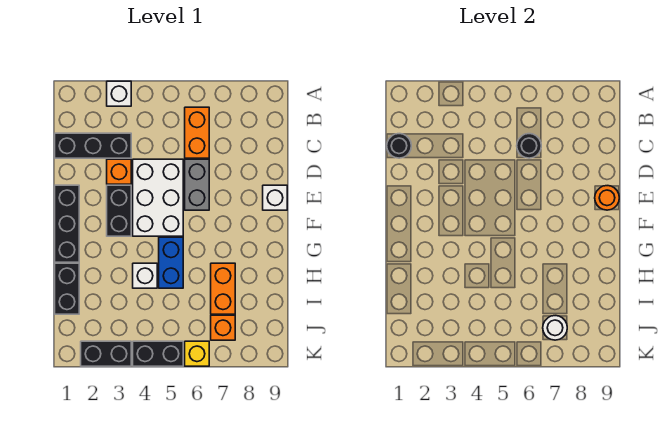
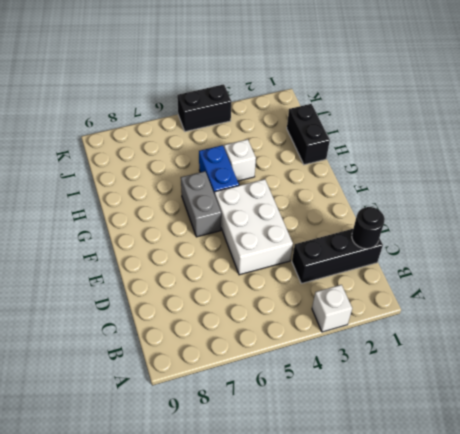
grey brick F6:G6 level 1 -> grey brick D6:E6 level 1
none -> orange brick B6:C6 level 1
none -> orange brick D3 level 1
none -> black brick E1:G1 level 1

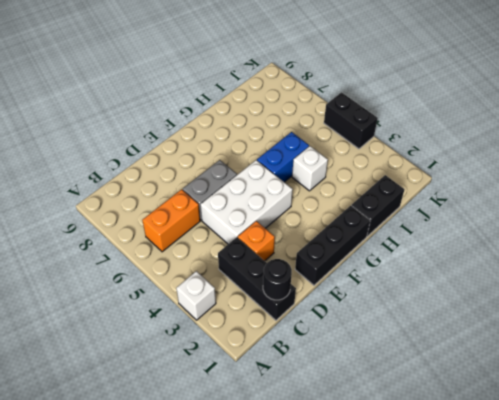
none -> black brick E3:F3 level 1
none -> white brick E9 level 1
none -> orange brick H7:I7 level 1

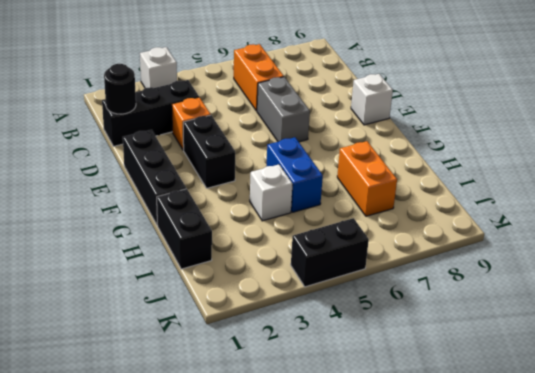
none -> white brick D4:F5 level 1
none -> orange brick J7 level 1
none -> black brick K2:K3 level 1

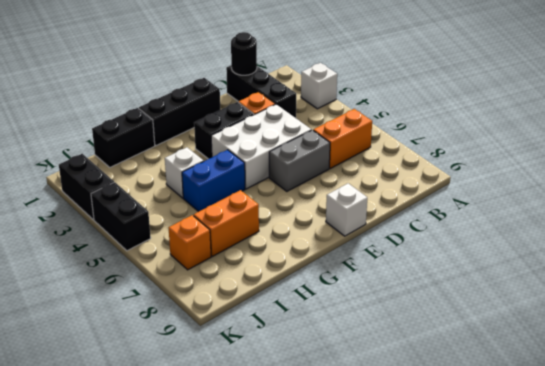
none -> yellow brick K6 level 1
none -> black round brick C6 level 2
none -> orange round brick E9 level 2

